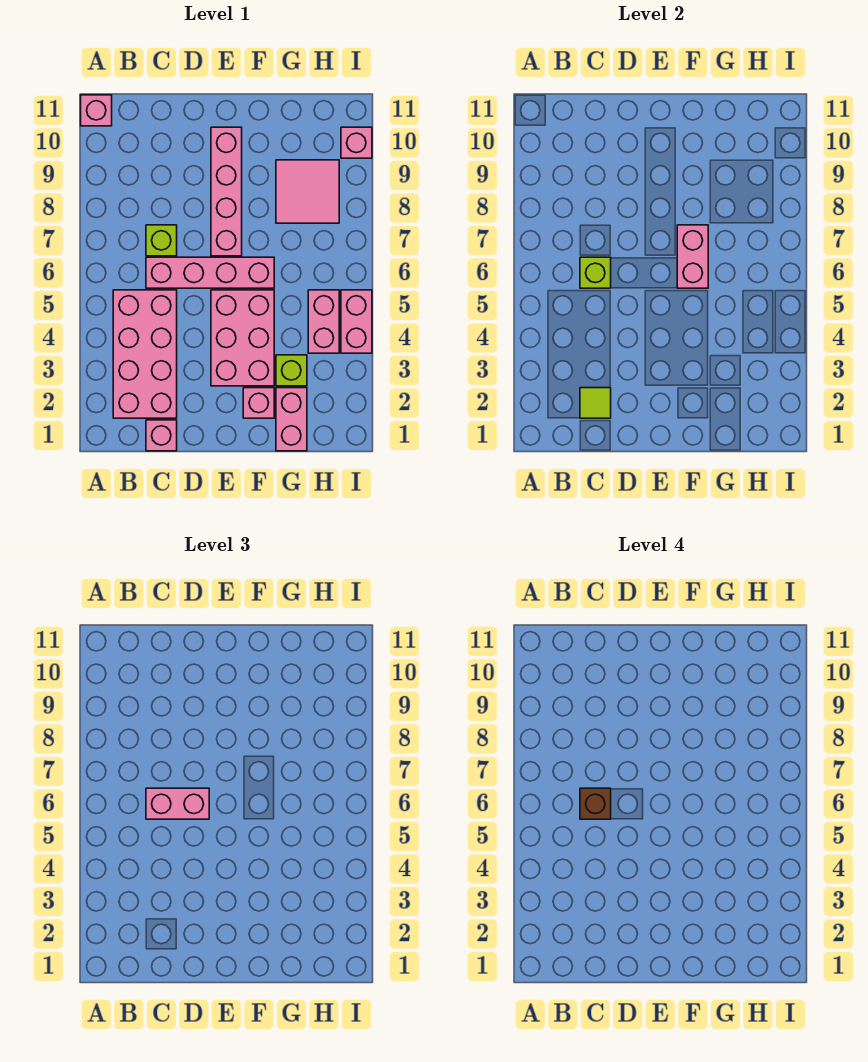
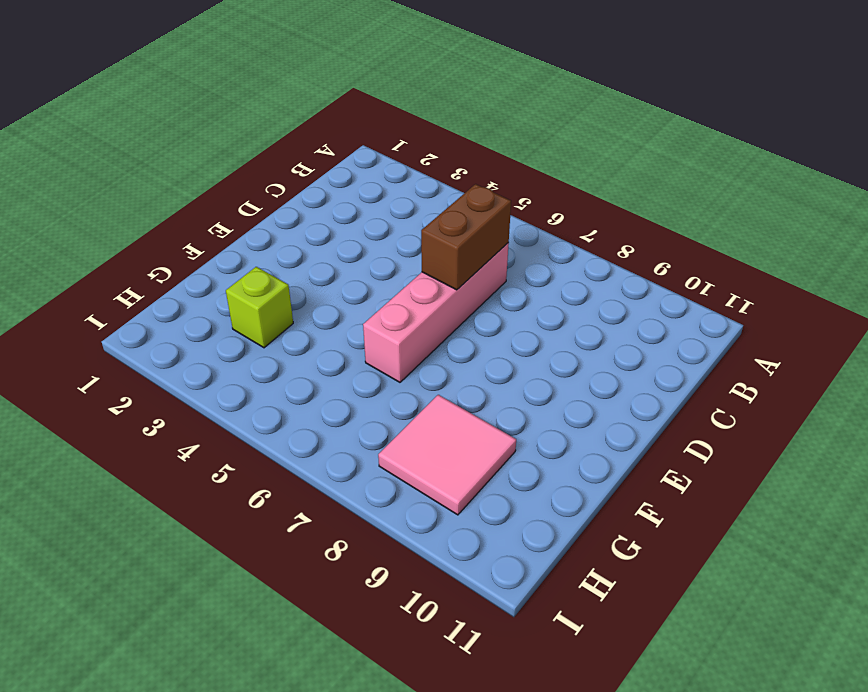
brown brick C6:D6 level 2 -> lime brick C6 level 2
none -> pink brick A11 level 1
none -> pink brick B2:C5 level 1
none -> pink brick C1 level 1

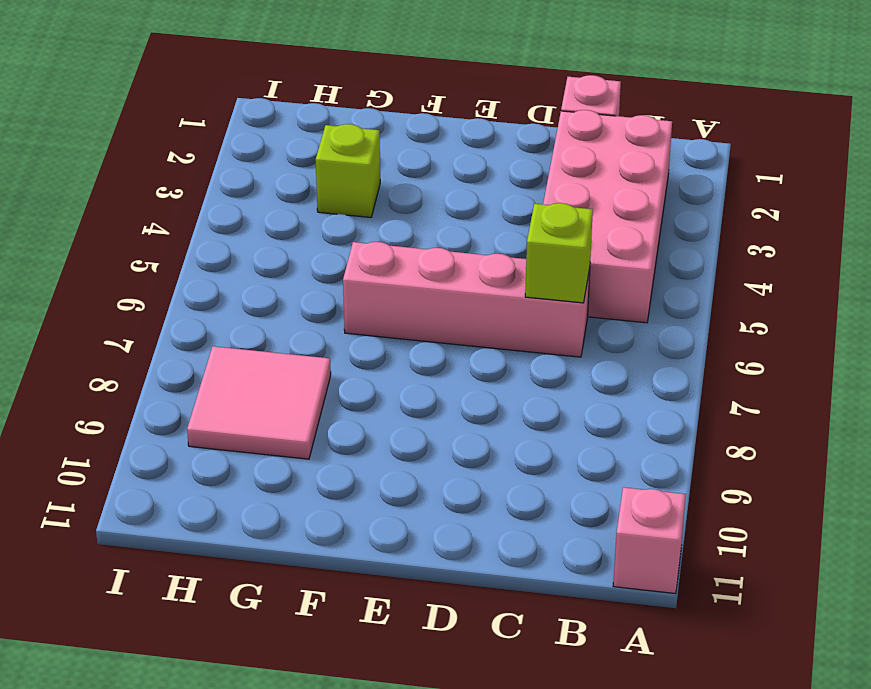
none -> lime brick C7 level 1
none -> pink brick E3:F5 level 1
none -> pink brick E7:E10 level 1

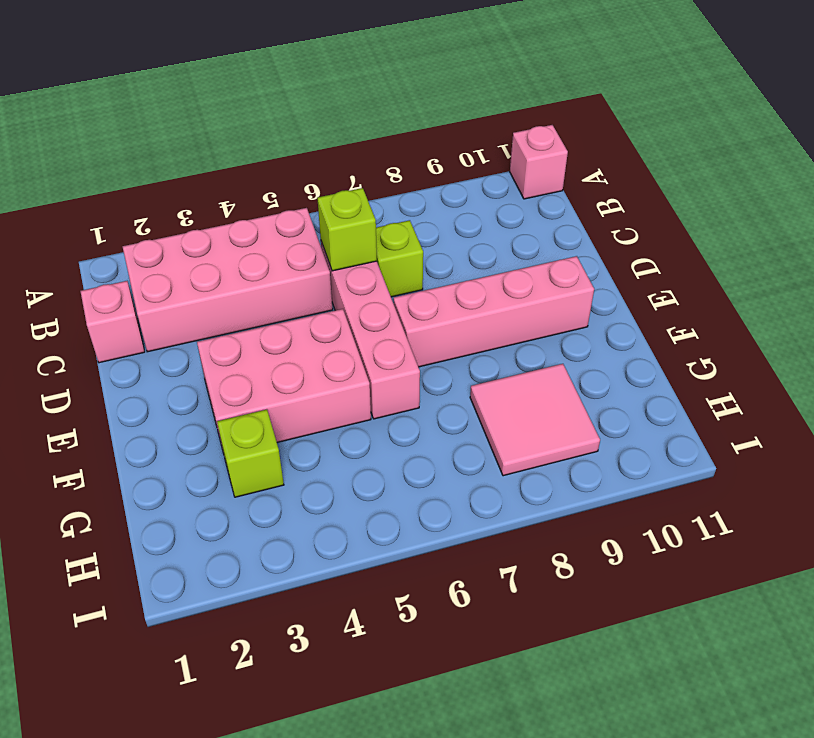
none -> pink brick F2 level 1
none -> pink brick G1:G2 level 1
none -> pink brick H4:H5 level 1

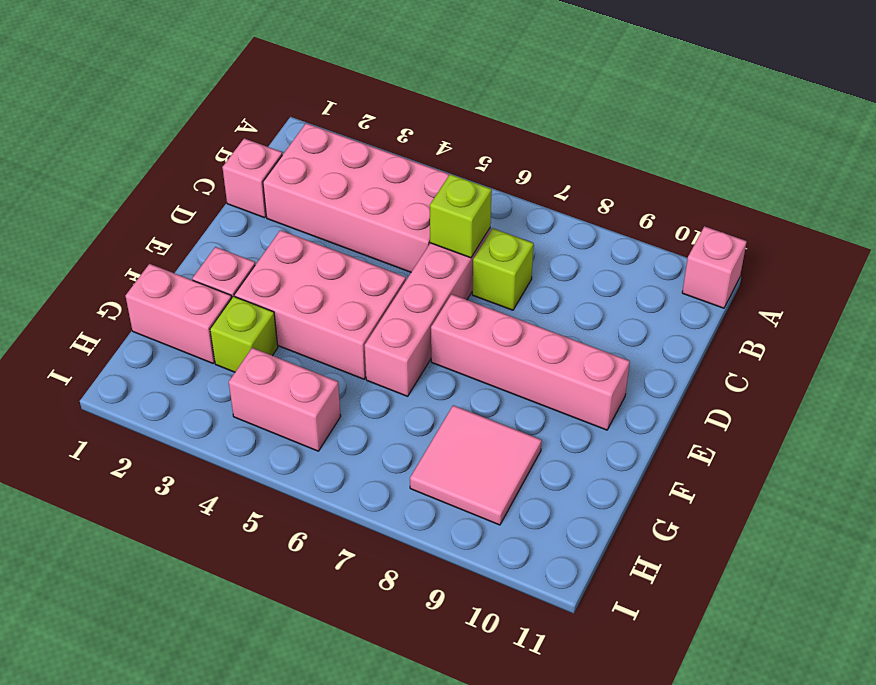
none -> pink brick I4:I5 level 1
none -> pink brick I10 level 1
none -> lime tile C2 level 2

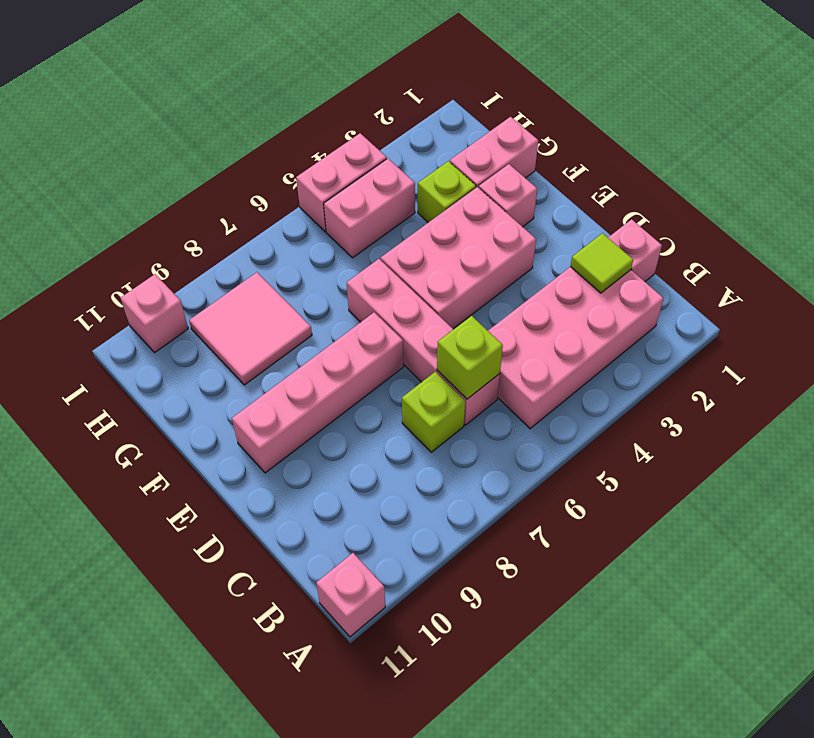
none -> pink brick F6:F7 level 2
none -> pink brick C6:D6 level 3
none -> brown brick C6 level 4

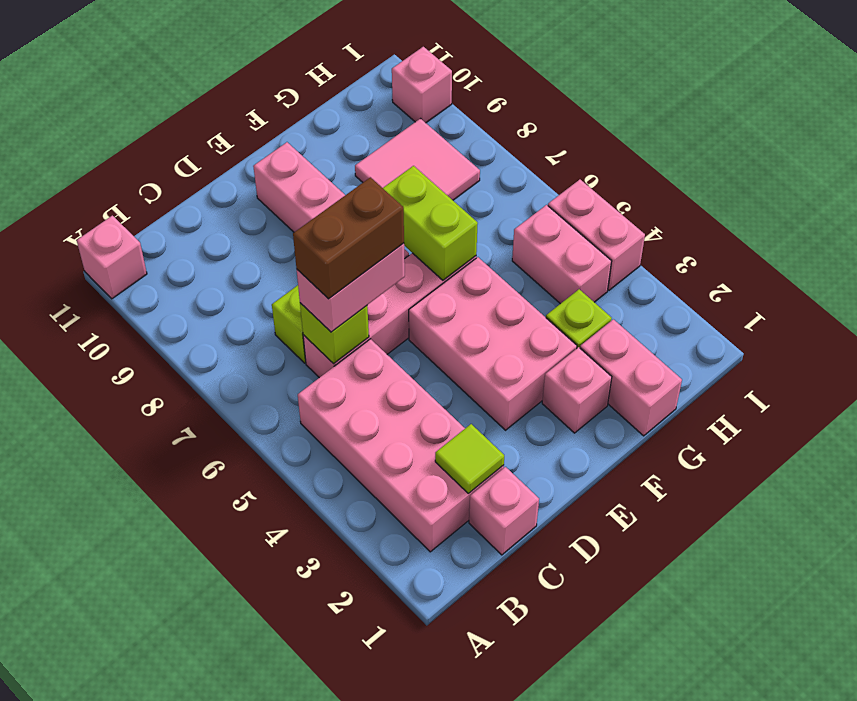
brown brick C6:D6 level 4 -> brown brick C6 level 4
lime brick F6:F7 level 2 -> pink brick F6:F7 level 2

